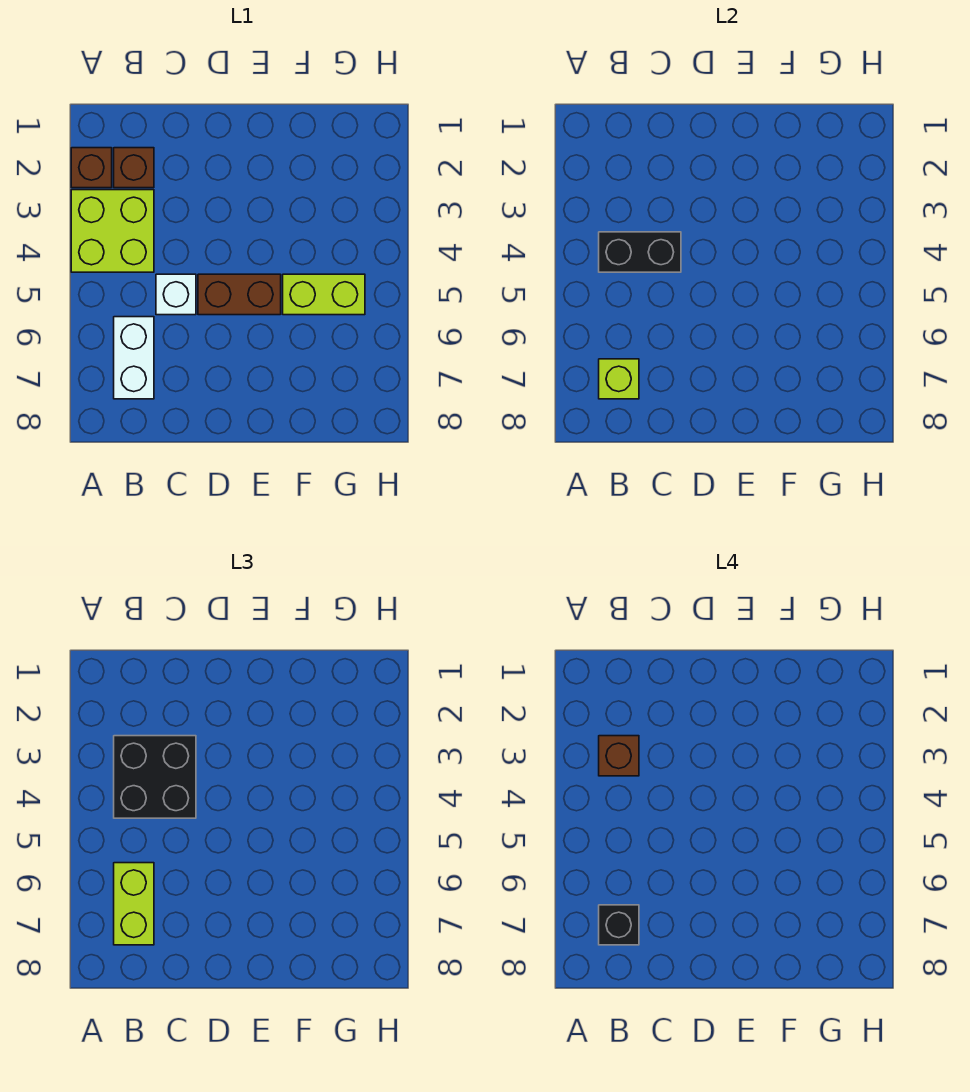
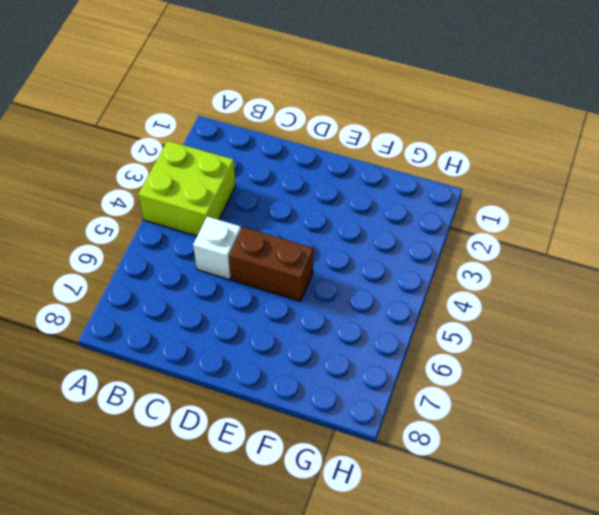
none -> brown brick A2 level 1
none -> brown brick B2 level 1
none -> white brick B6:B7 level 1

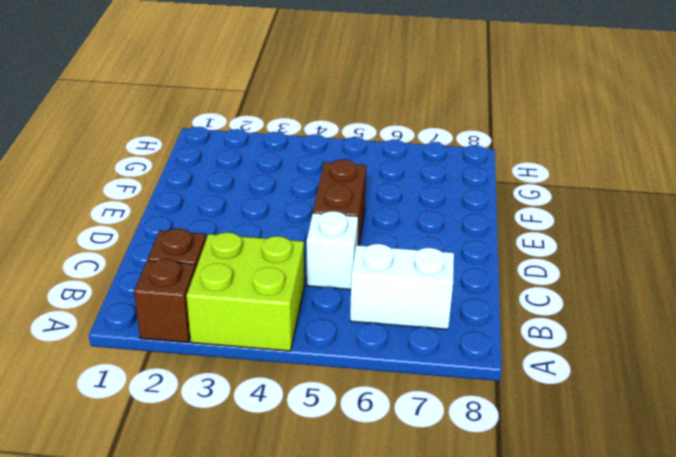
none -> lime brick F5:G5 level 1
none -> black brick B4:C4 level 2
none -> lime brick B7 level 2

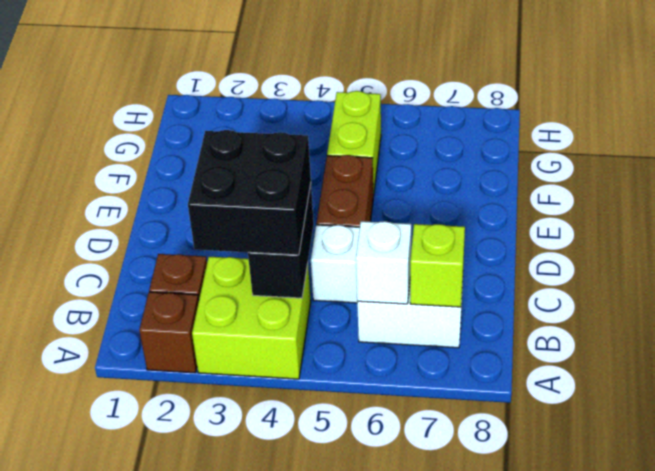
white brick B6 level 2 -> none
none -> lime brick B6:B7 level 3
none -> brown brick B3 level 4
none -> black brick B7 level 4

